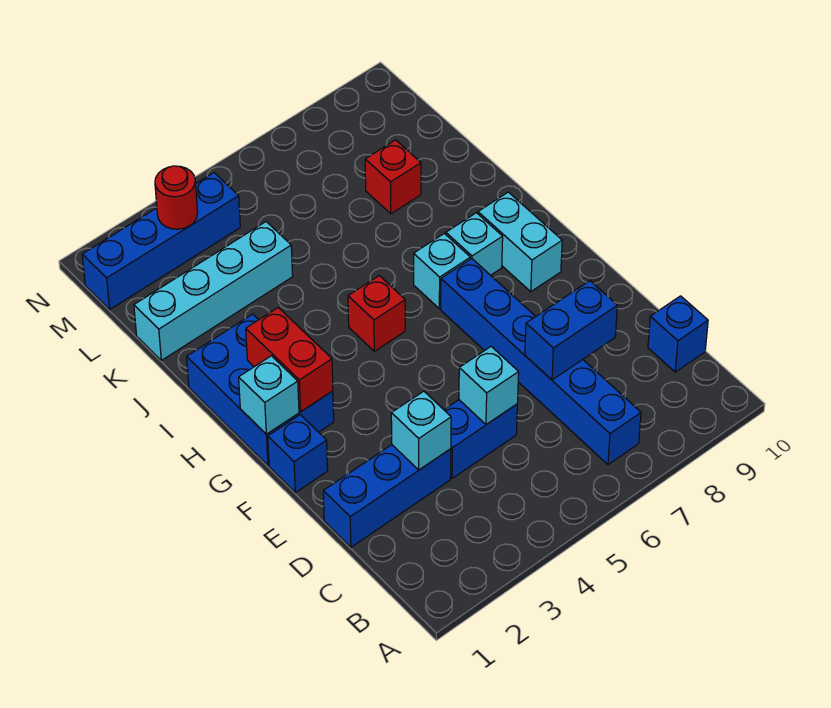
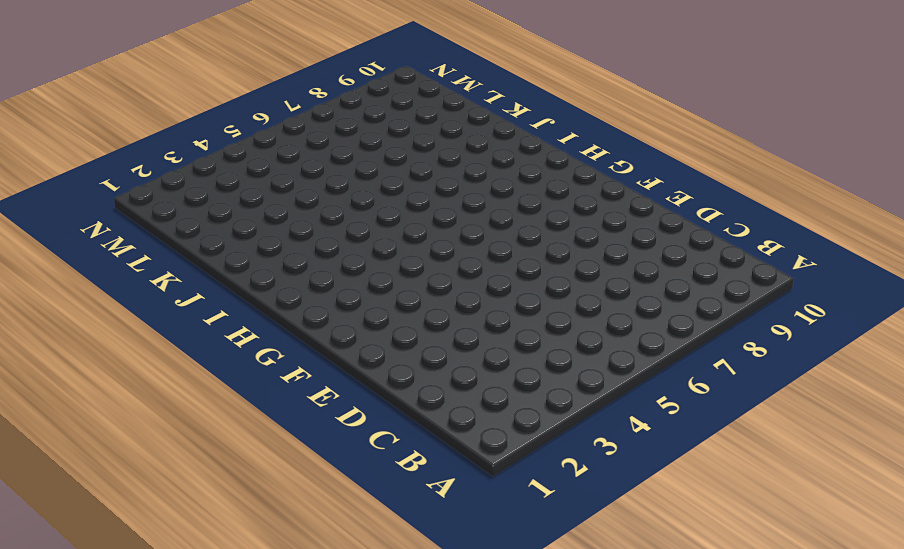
none -> blue brick B7:G7 level 1
none -> blue brick C10 level 1
none -> blue brick D1:D3 level 1

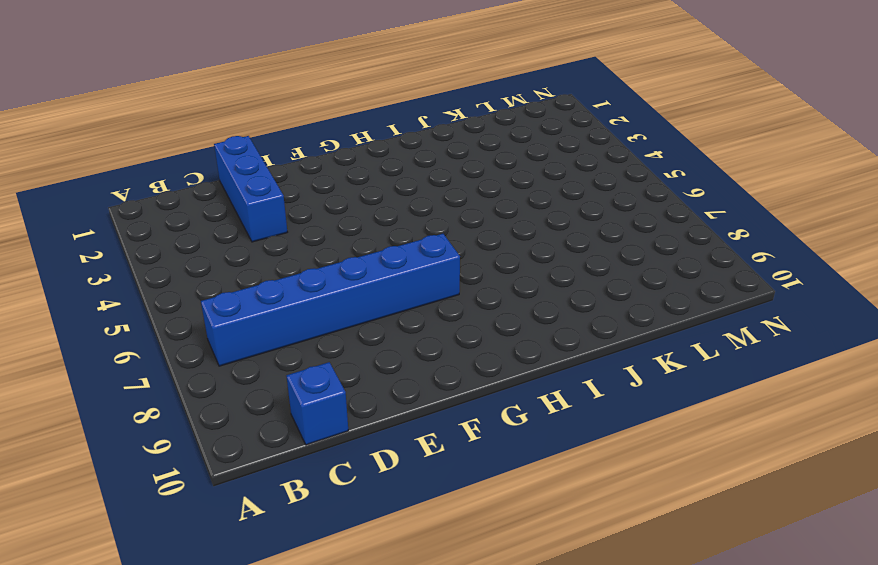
none -> blue brick D4:D5 level 1
none -> blue brick F1 level 1
none -> blue brick G1:I2 level 1

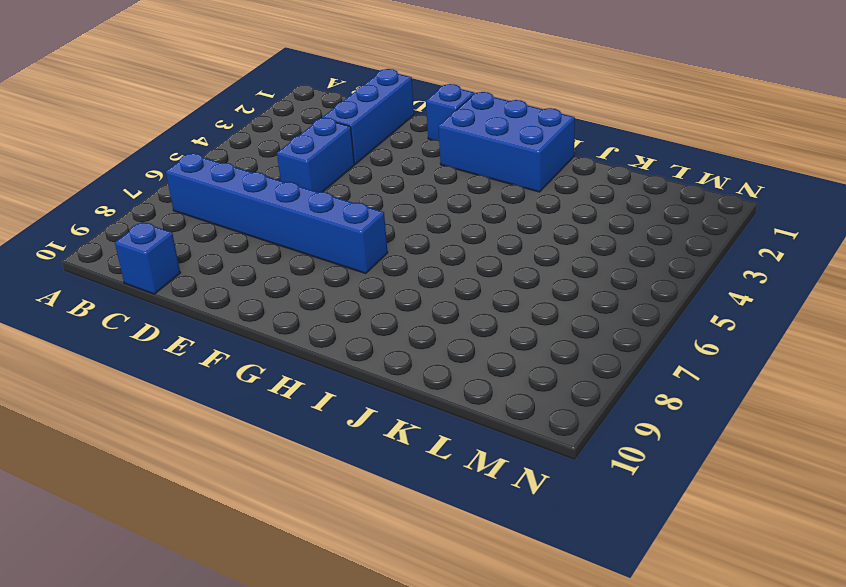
none -> cyan brick G9:H9 level 1
none -> red brick H5 level 1
none -> cyan brick H7 level 1

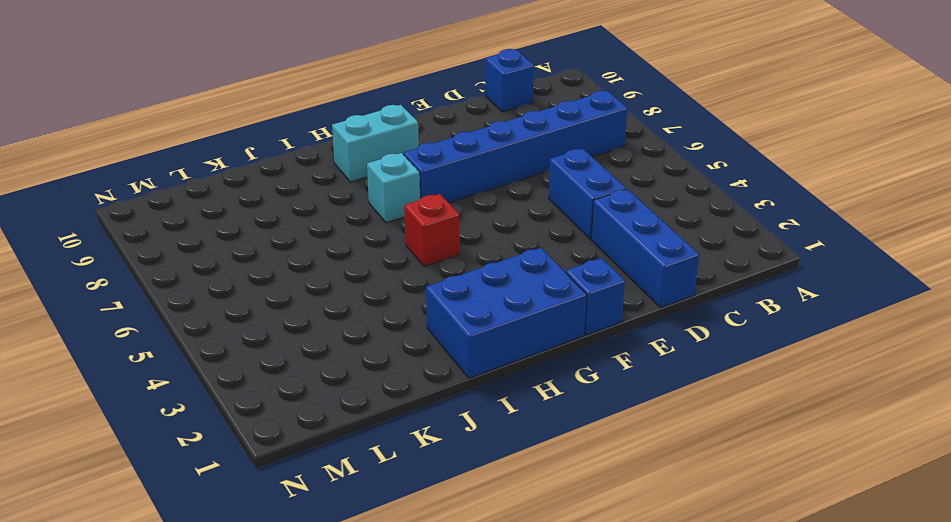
none -> cyan brick H8 level 1
none -> cyan brick K1:K4 level 1
none -> red brick K8 level 1

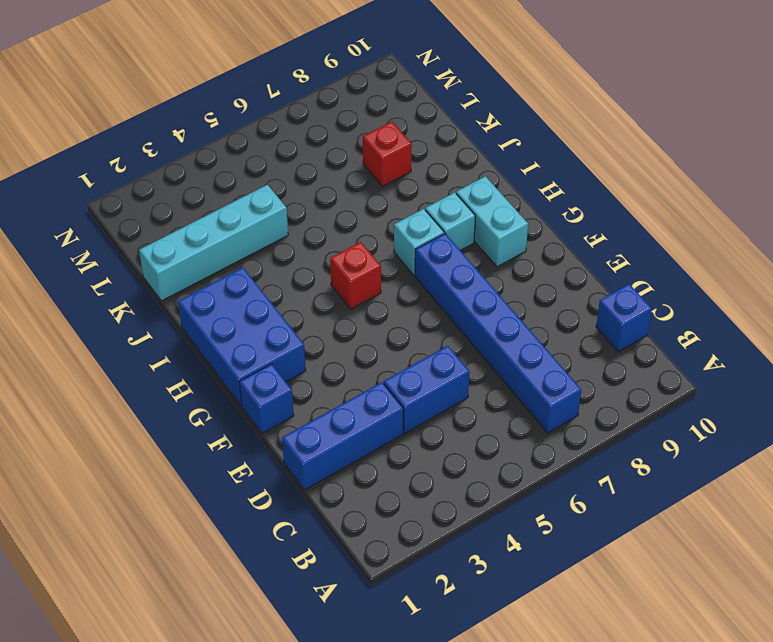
none -> blue brick M1:M4 level 1
none -> cyan brick D3 level 2
none -> cyan brick D5 level 2

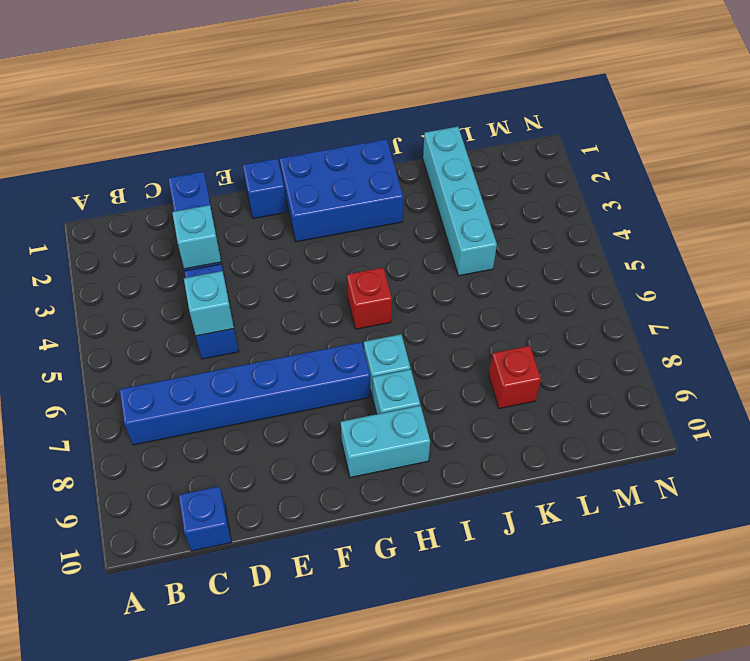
none -> blue brick M1:M4 level 1
none -> blue brick D7:D8 level 2
none -> cyan brick G1 level 2

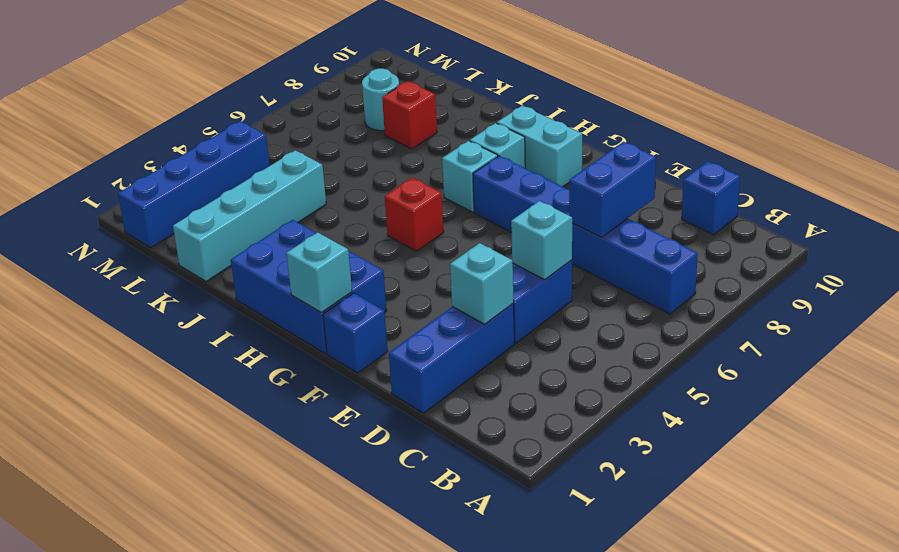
cyan round brick L8 level 1 -> none
none -> red brick G2:H2 level 2
none -> red round brick M3 level 2

